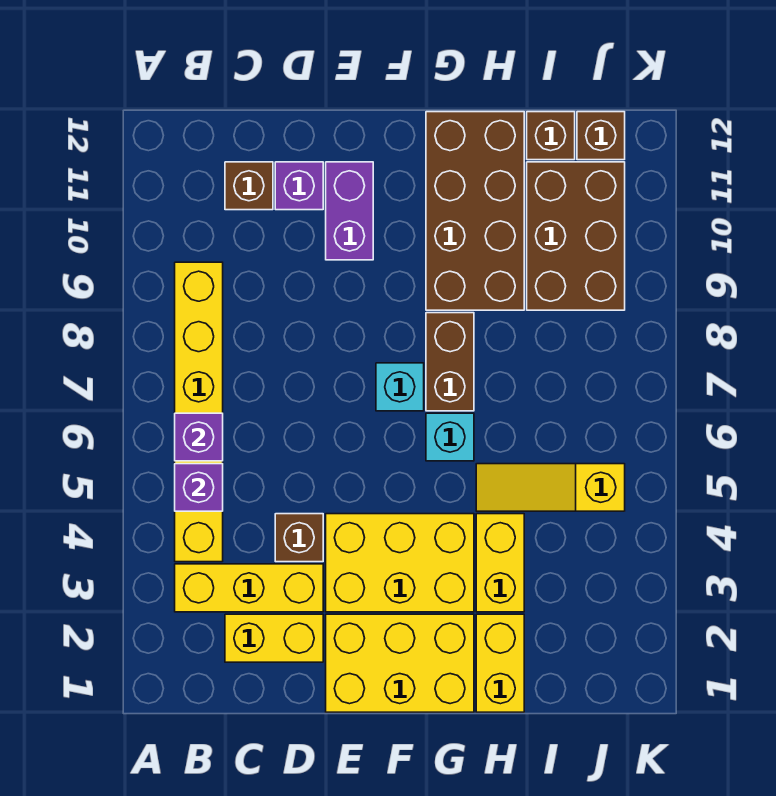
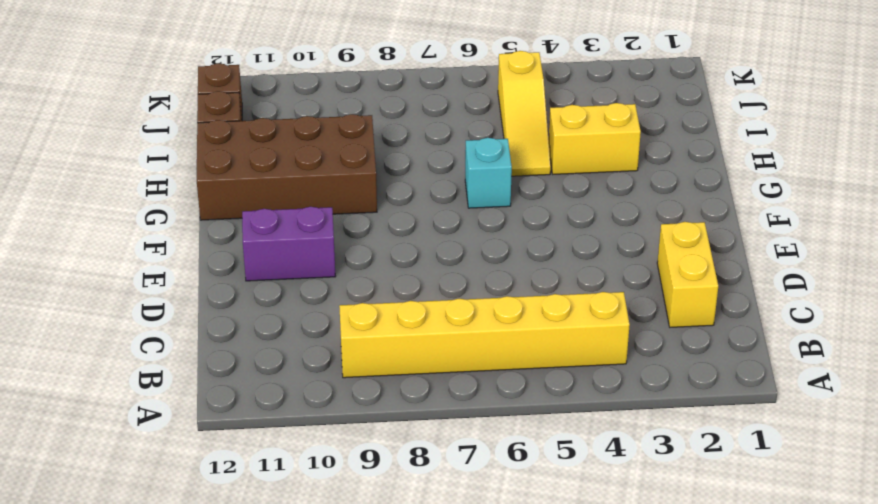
none -> yellow brick B3:D3 level 1
none -> brown brick C11 level 1
none -> brown brick D4 level 1

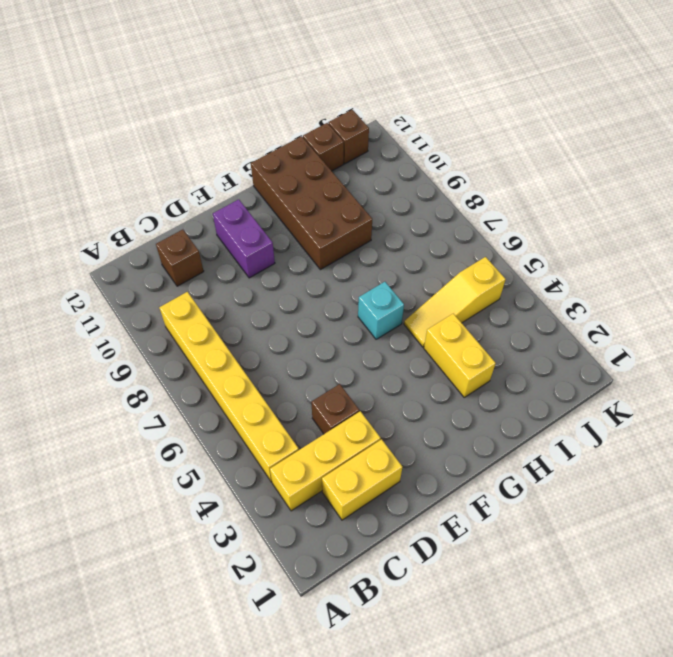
none -> purple brick D11 level 1
none -> yellow brick E1:G2 level 1
none -> yellow brick E3:G4 level 1

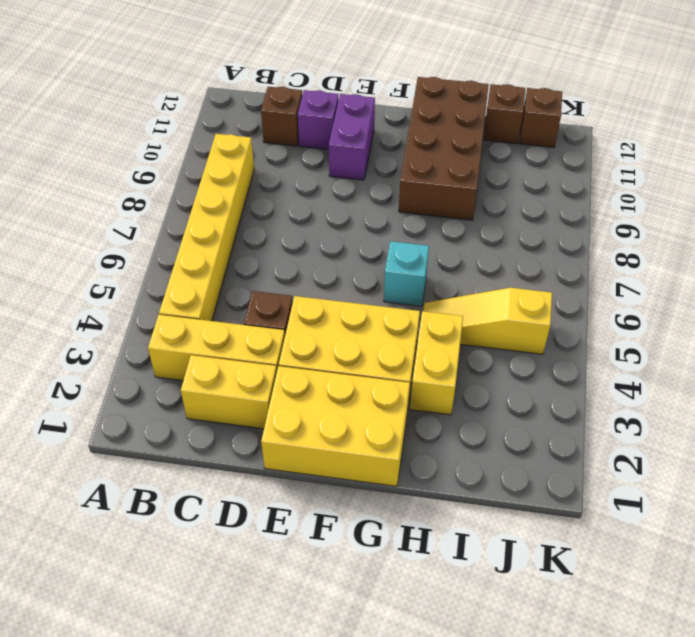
none -> cyan brick F7 level 1
none -> brown brick G7:G8 level 1
none -> yellow brick H1:H2 level 1

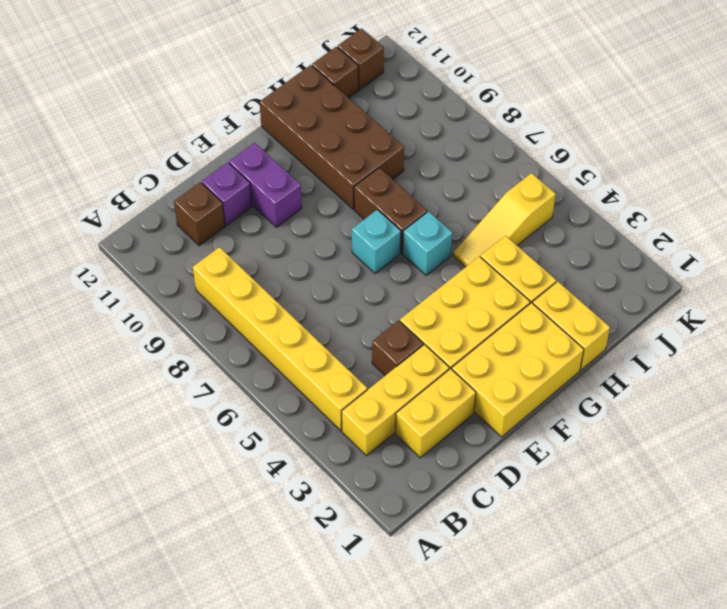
none -> brown brick I9:J11 level 1
none -> purple brick B5 level 2
none -> purple brick B6 level 2

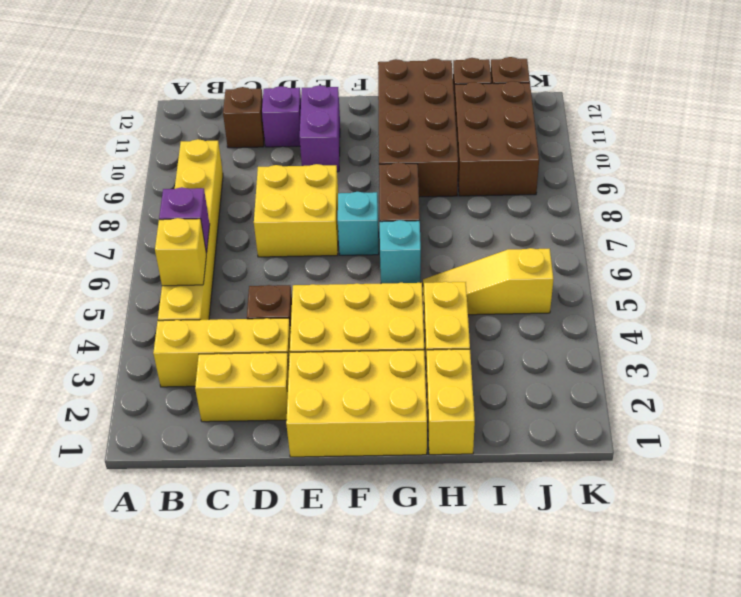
yellow brick B5 level 2 -> purple brick B5 level 2
yellow brick D7:E8 level 1 -> none

